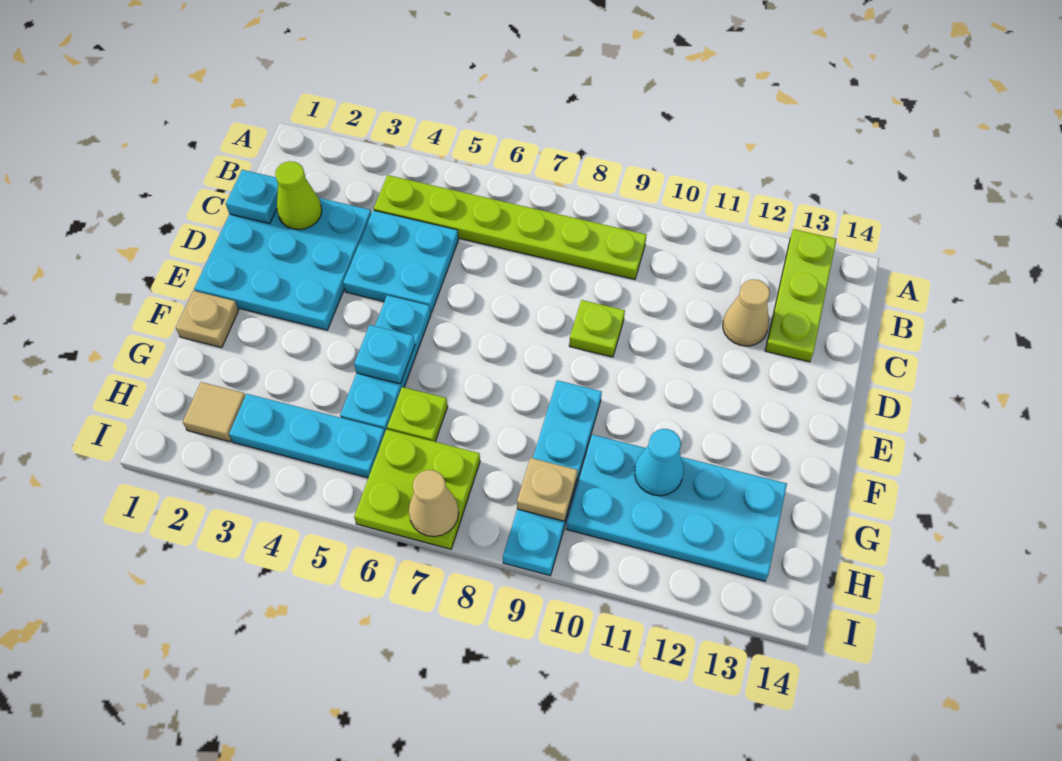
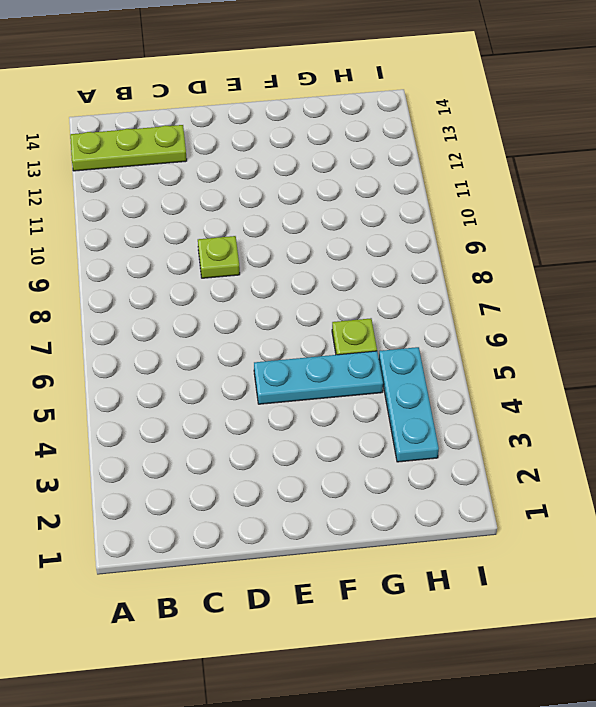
none -> lime plate B4:B9 level 1
none -> cyan plate C1:E3 level 1
none -> cyan plate C4:D5 level 1

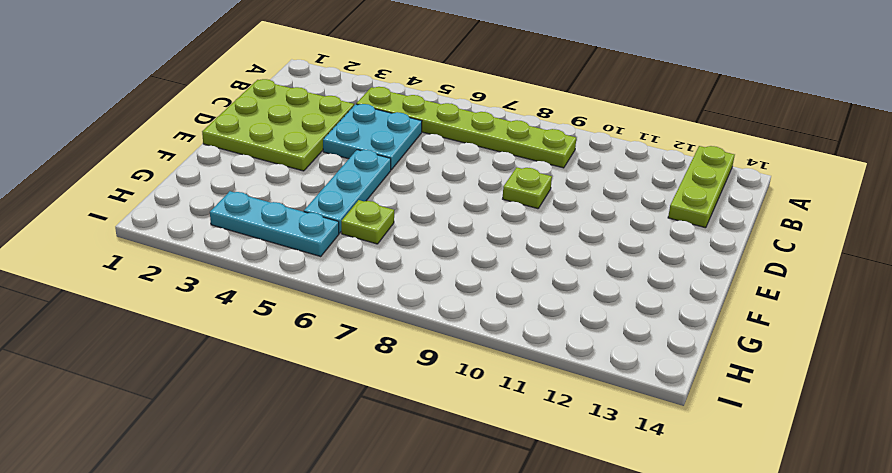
lime plate C1:E3 level 1 -> cyan plate C1:E3 level 1
none -> tan cone C12 level 1
none -> tan plate F1 level 1
none -> cyan plate F9:I9 level 1

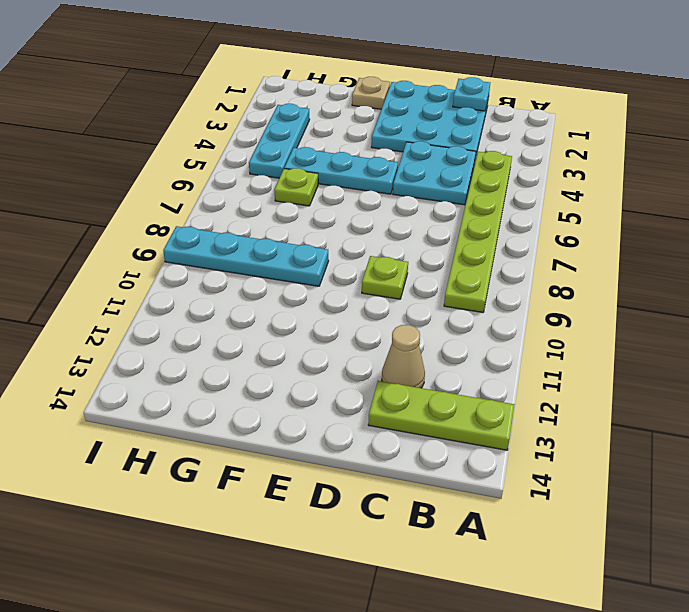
none -> cyan plate G10:H13 level 1
none -> tan tile H2 level 1
none -> lime plate H6:I7 level 1

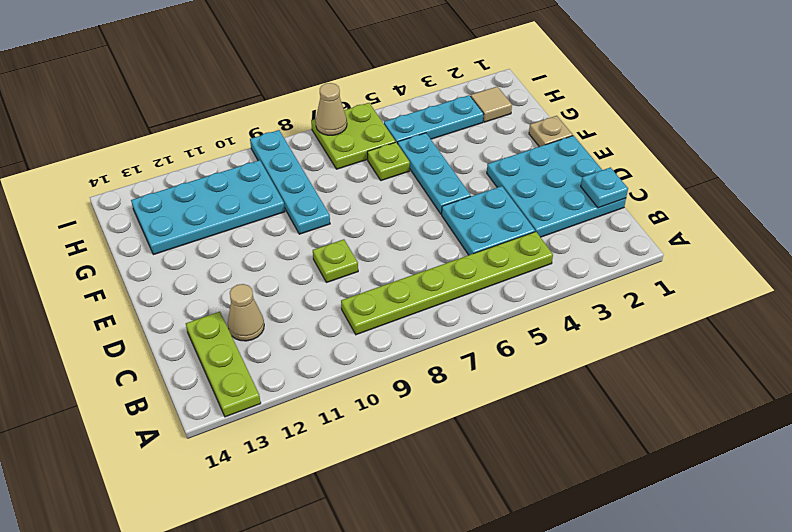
none -> lime cone C2 level 2
none -> cyan plate F5 level 2
none -> cyan cone G11 level 2

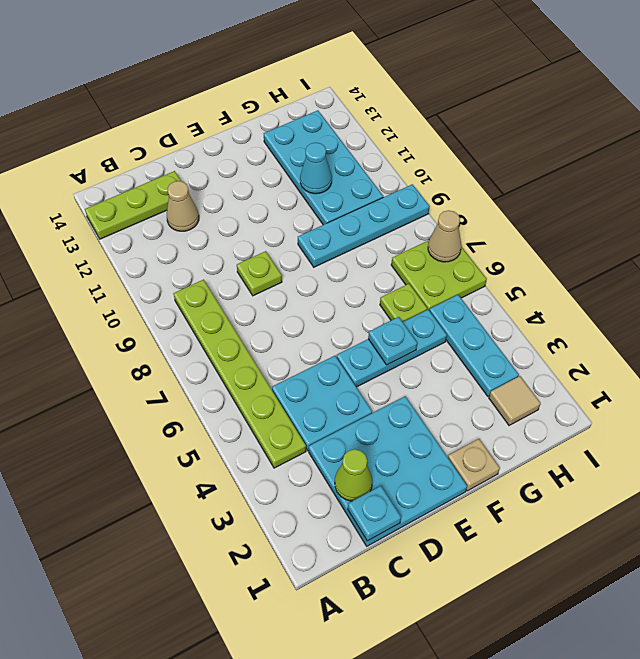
none -> tan plate H9 level 2

